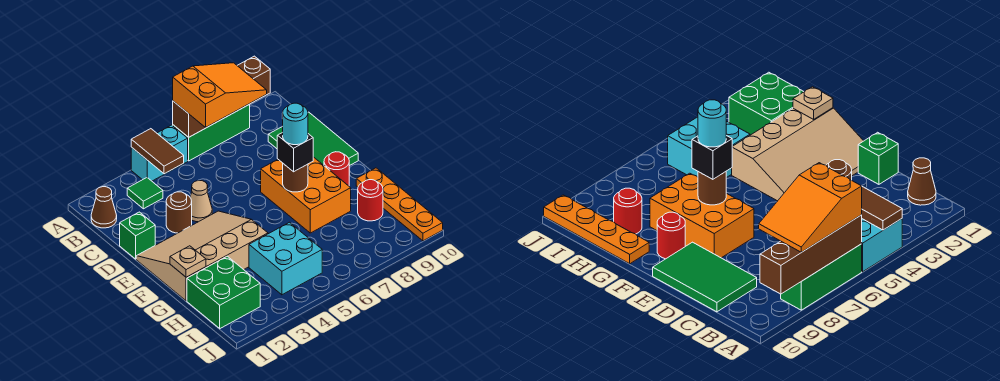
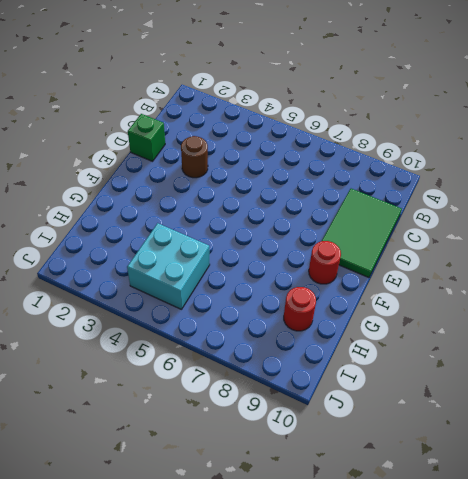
none -> cyan brick A4:A5 level 1
none -> green brick A6:A8 level 1
none -> brown cone B1 level 1

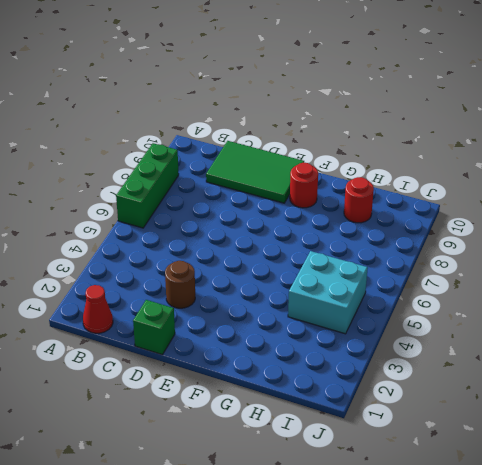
red cone B1 level 1 -> brown cone B1 level 1
none -> cyan brick A4:A5 level 1
none -> green tile B3 level 1
none -> tan cone D4 level 1

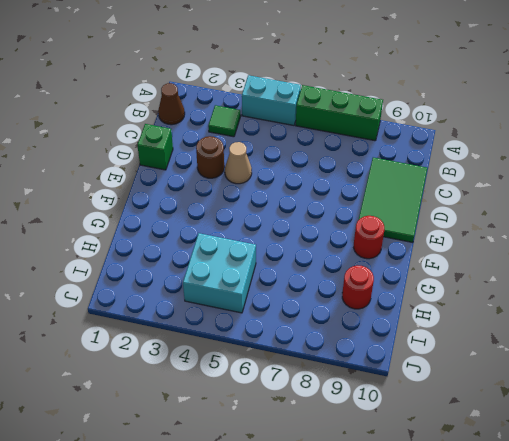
none -> tan slope E1:G4 level 1 top G
none -> orange brick E7:G8 level 1
none -> orange plate G10:J10 level 1

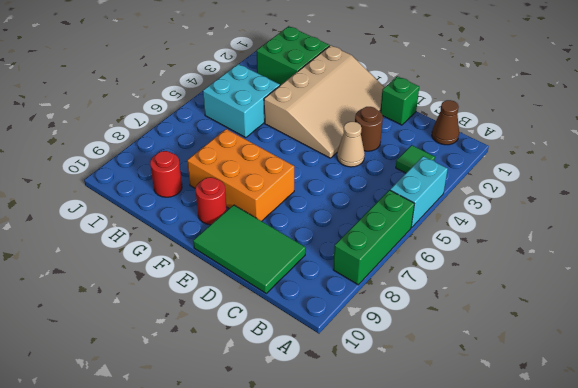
none -> orange plate G10:J10 level 1
none -> brown tile A4:B4 level 2
none -> brown brick A6:A9 level 2

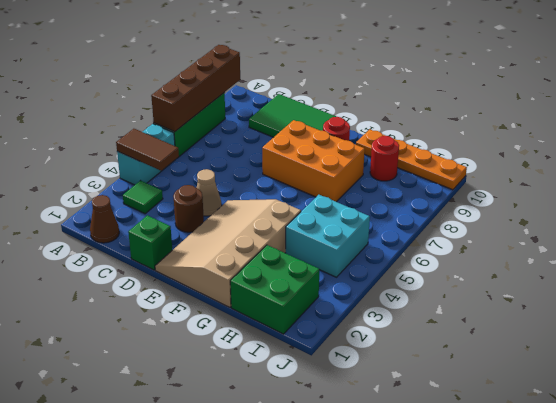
none -> brown round brick F7 level 2
none -> tan plate G1 level 2
none -> orange slope A6:B8 level 3 top 6

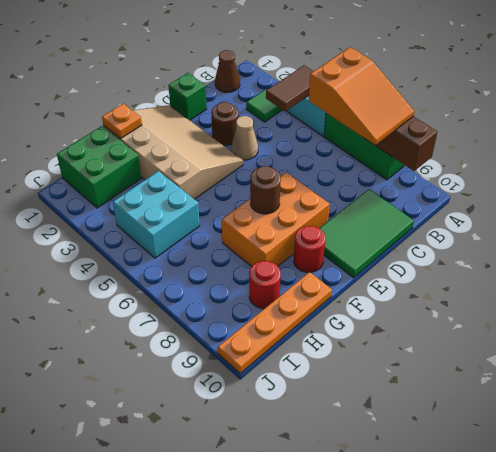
orange plate G1 level 2 -> tan plate G1 level 2
none -> black brick F7 level 3
none -> cyan round brick F7 level 4

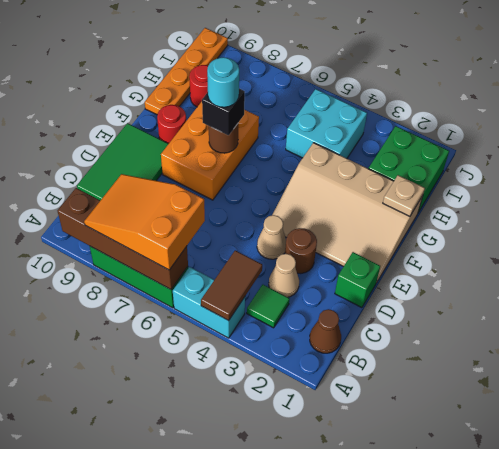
tan cone C3 level 1 -> none

